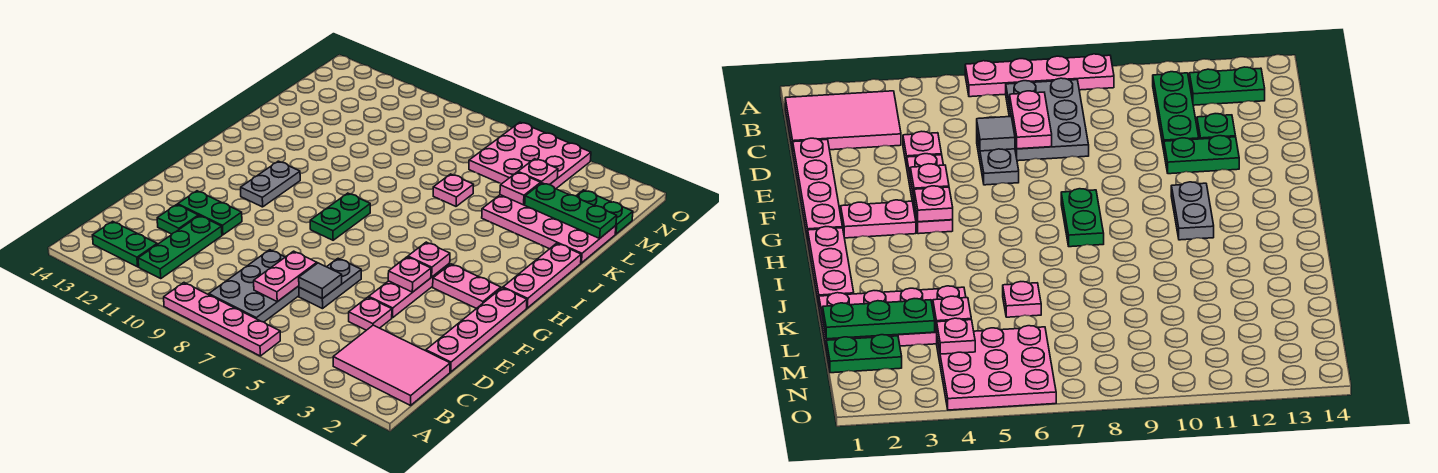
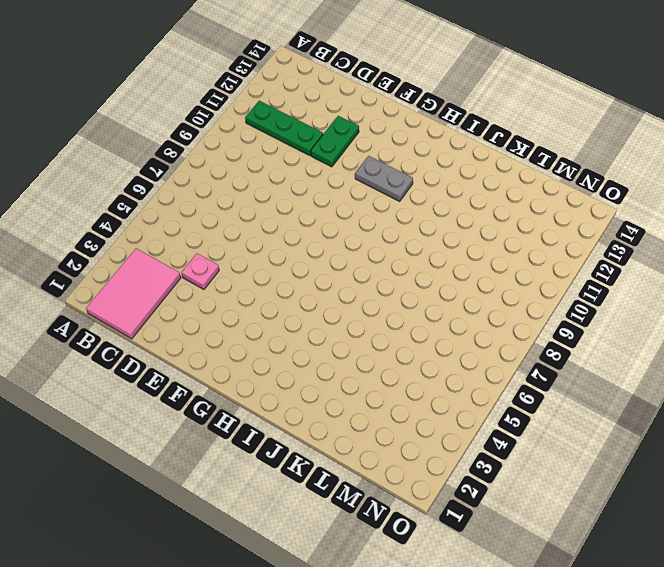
none -> pink plate A6:A9 level 1
none -> grey plate B7:D8 level 1
none -> green plate B12:B13 level 1

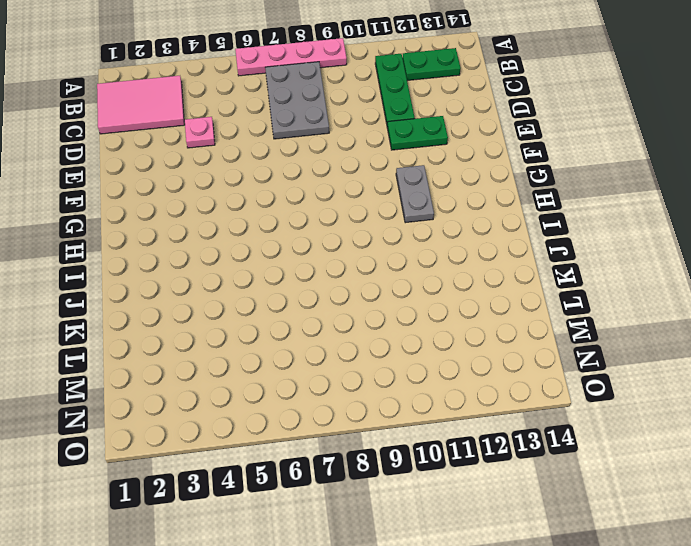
none -> pink plate D1:G1 level 1
none -> grey plate D6:E6 level 1
none -> green plate D12 level 1

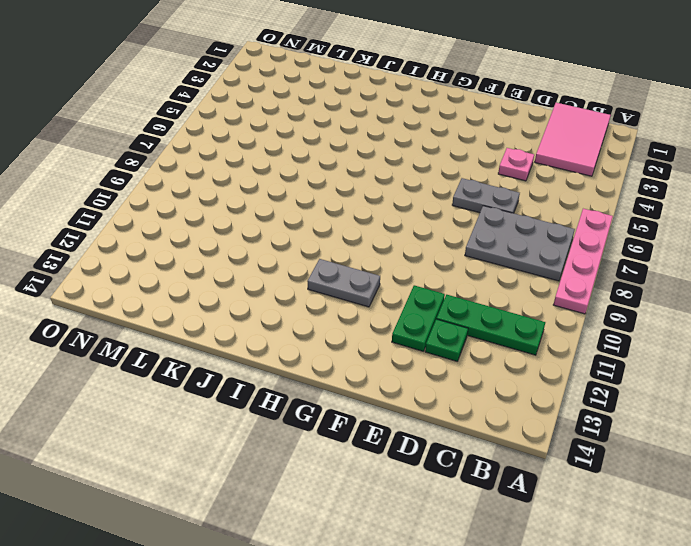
none -> green plate B12:B13 level 1
none -> pink plate D1:G1 level 1
none -> pink plate E4:G4 level 1

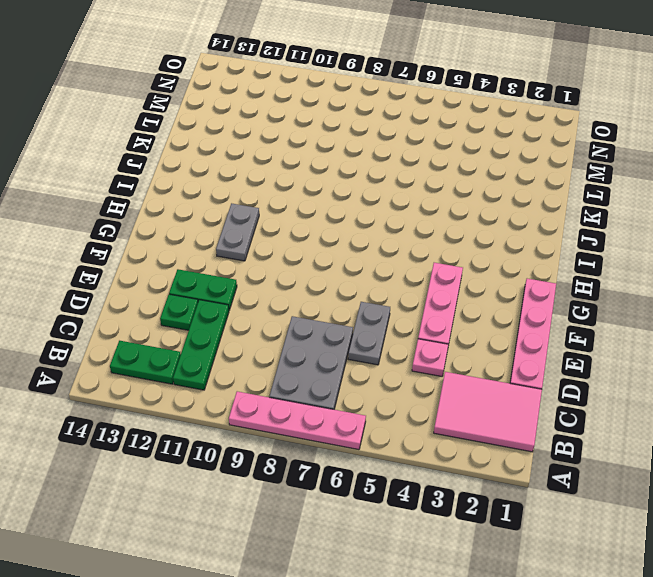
none -> pink plate G2:G3 level 1
none -> green plate G8:H8 level 1
none -> pink plate H1:J1 level 1

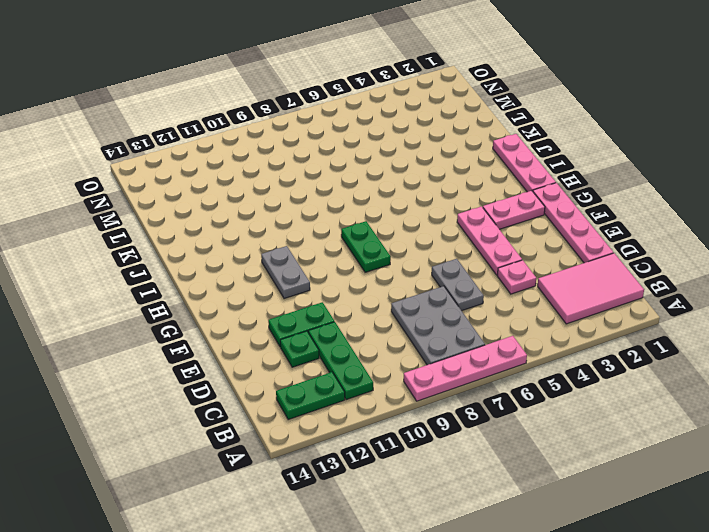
none -> pink plate K1:L4 level 1
none -> pink plate K6 level 1
none -> green plate M1:M2 level 1

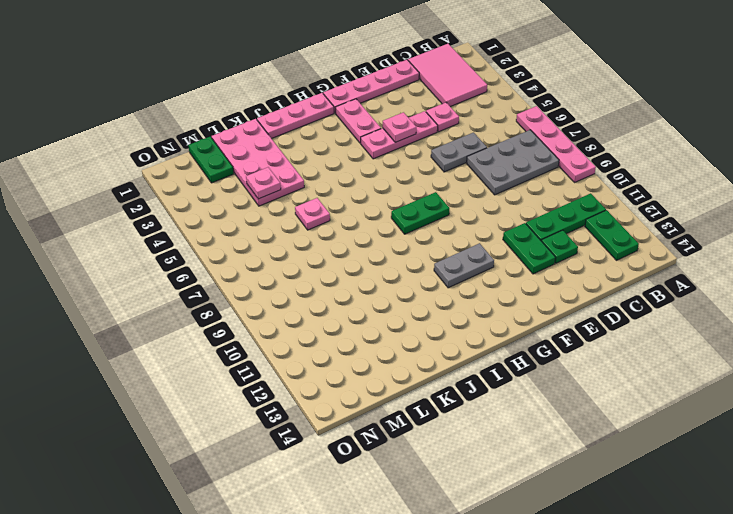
none -> pink plate M4:O6 level 1
none -> pink plate C7:D7 level 2
none -> grey tile D6 level 2

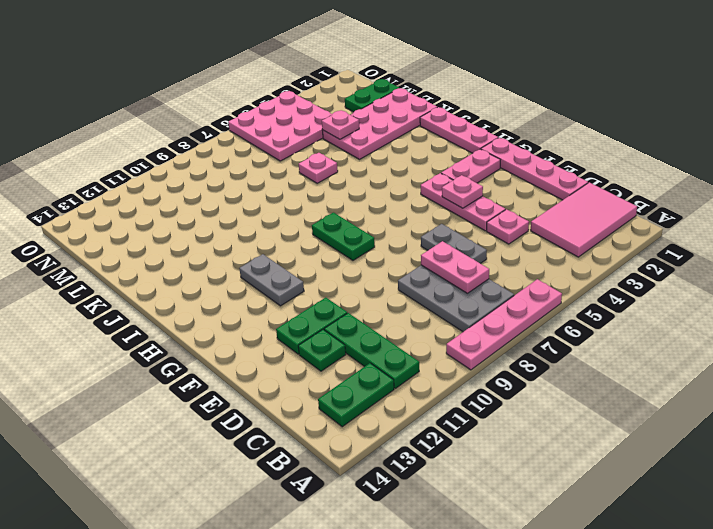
none -> grey tile D6 level 2
none -> pink plate G4 level 2
none -> green plate L1:L3 level 2

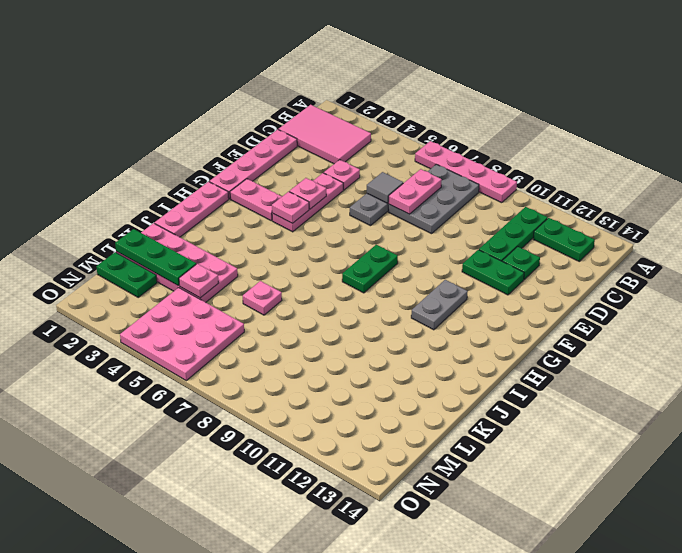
none -> pink plate M4 level 2

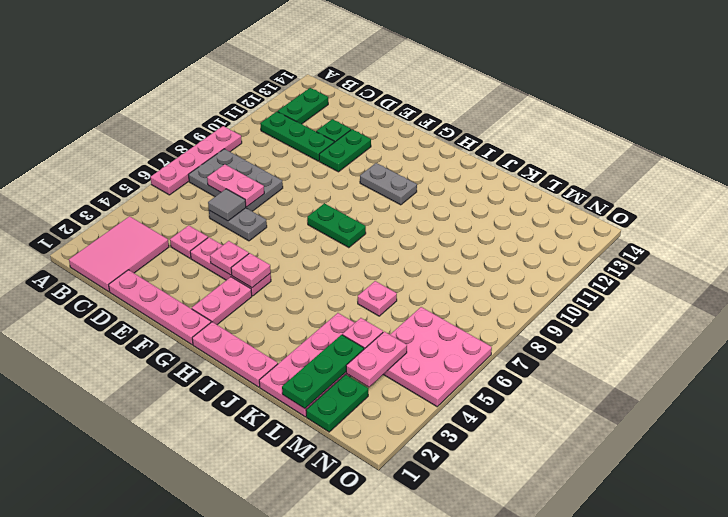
pink plate M3:M4 level 2 -> pink plate M4 level 2

